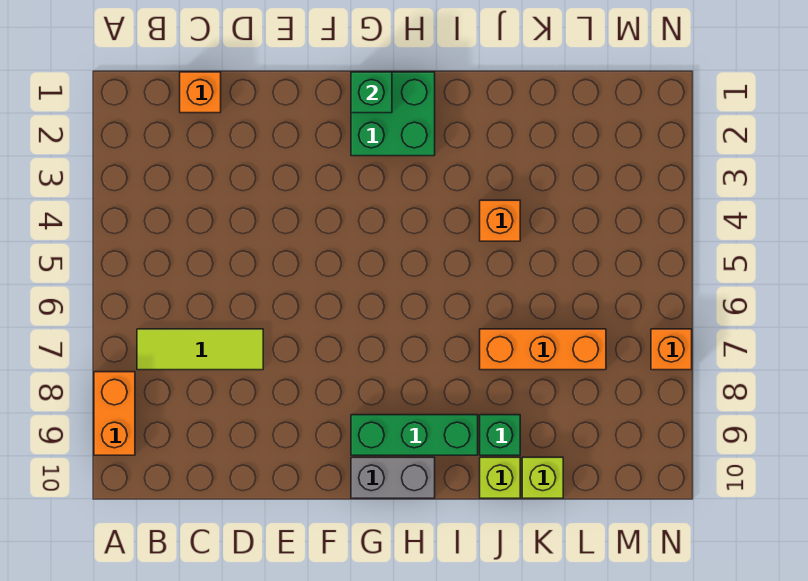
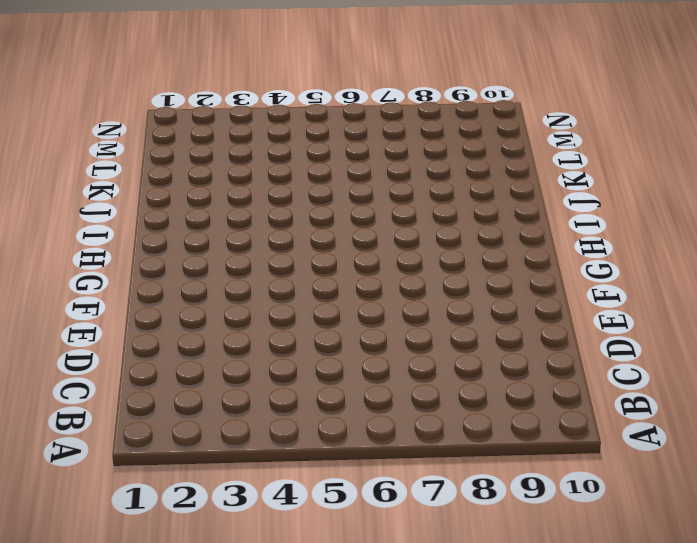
none -> orange brick A8:A9 level 1
none -> lime tile B7:D7 level 1
none -> orange brick C1 level 1

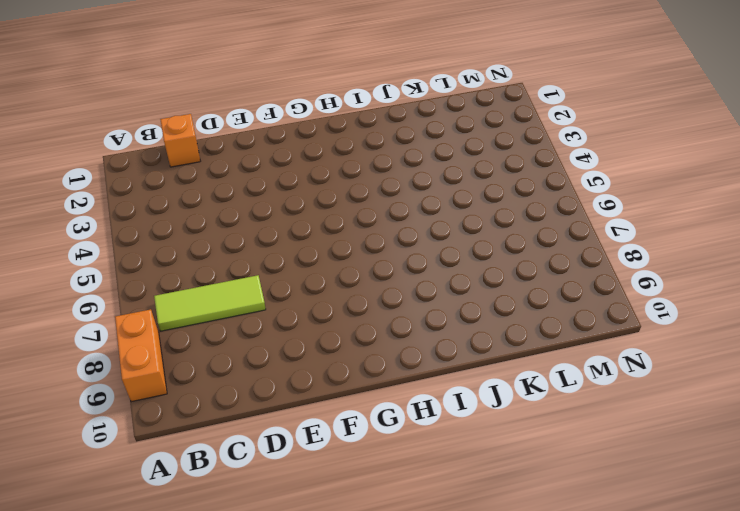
none -> green brick G1:H2 level 1
none -> green brick G9:I9 level 1
none -> grey brick G10:H10 level 1

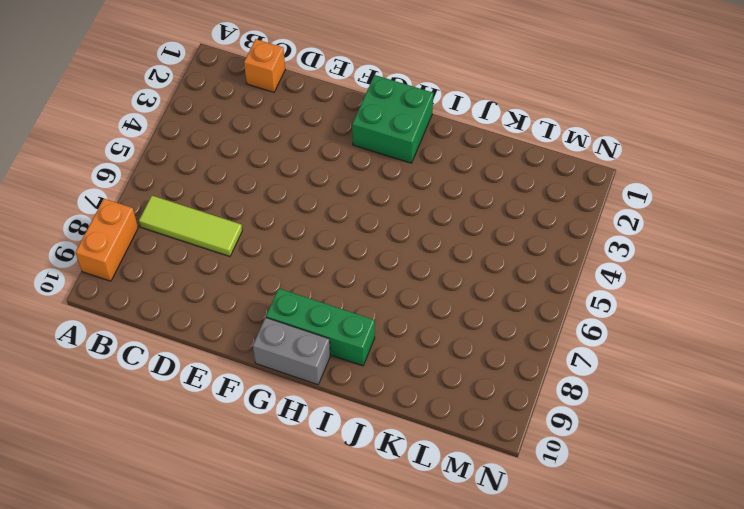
none -> orange brick J4 level 1
none -> orange brick J7:L7 level 1
none -> green brick J9 level 1

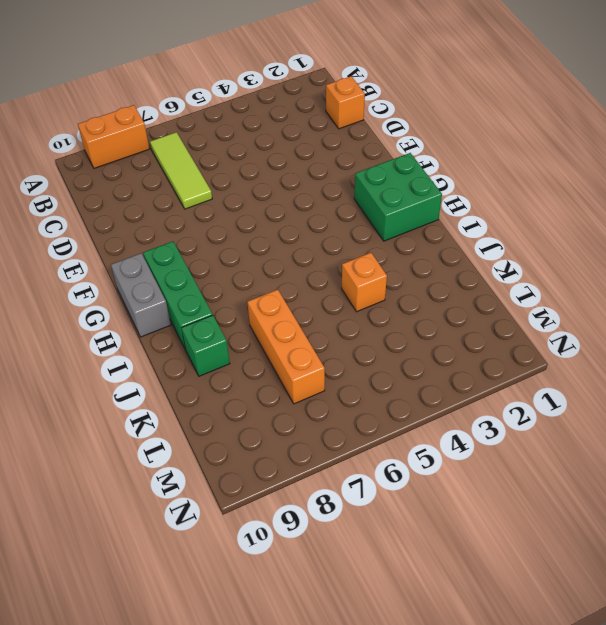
none -> lime brick J10 level 1
none -> lime brick K10 level 1
none -> orange brick N7 level 1

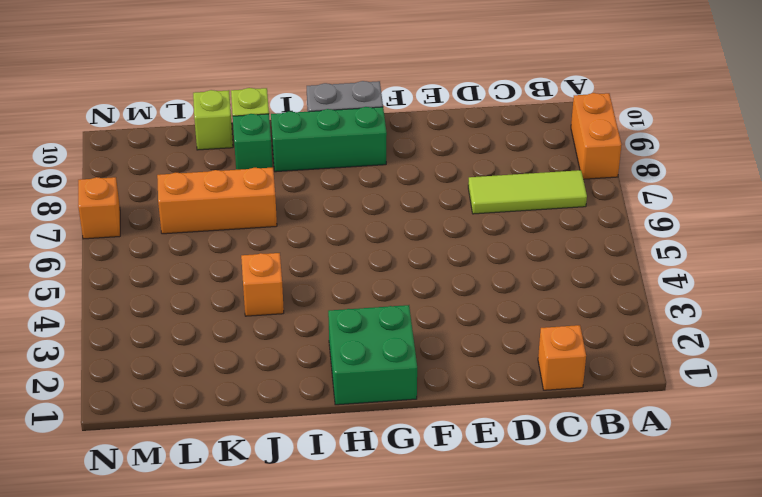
none -> green brick G1 level 2

